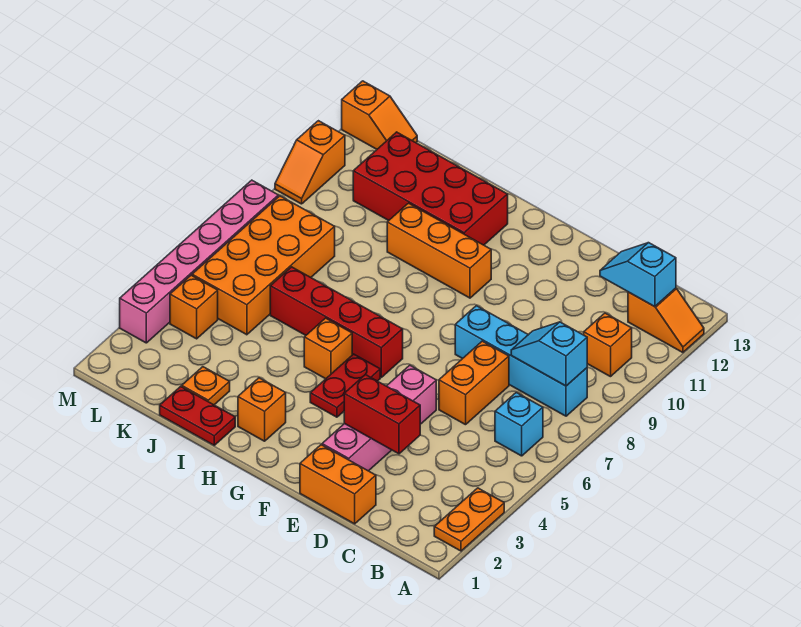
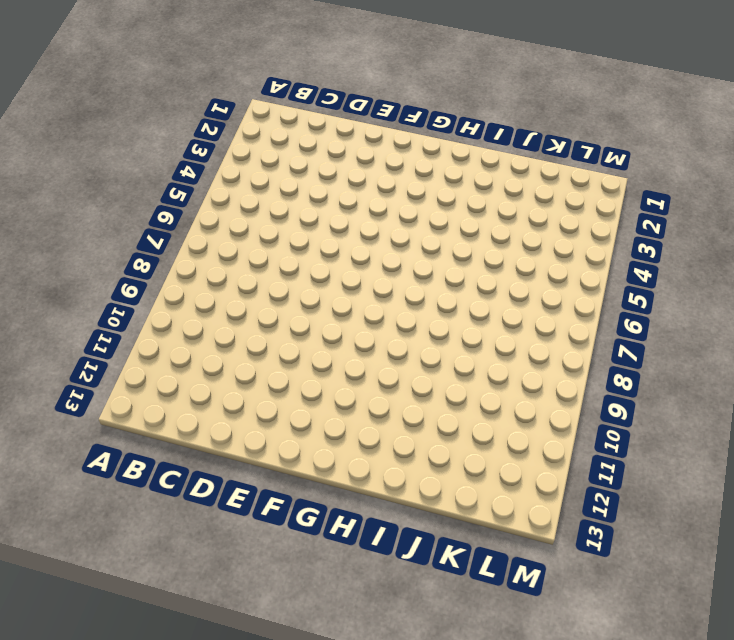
none -> orange plate A2:A3 level 1
none -> orange slope A12:B12 level 1 top B
none -> cyan brick B6 level 1

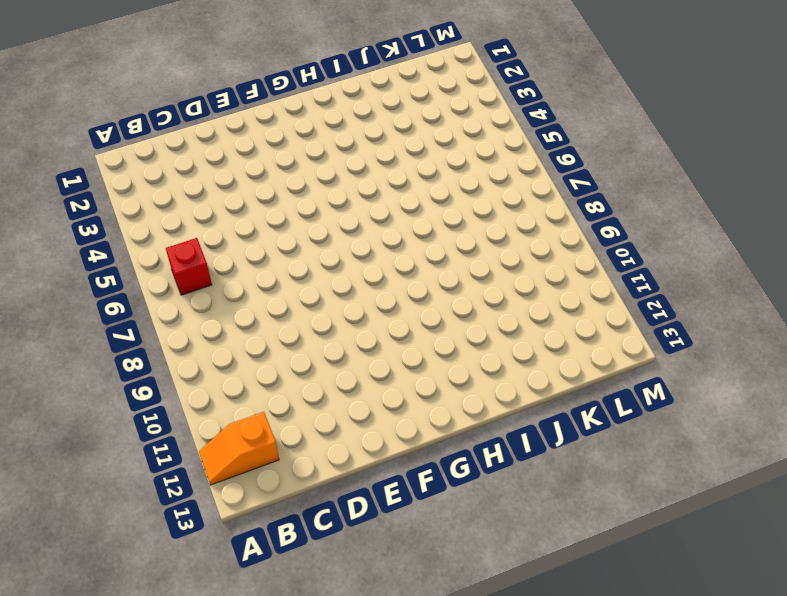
red brick B6 level 1 -> cyan brick B6 level 1
none -> orange plate A2:A3 level 1
none -> cyan brick B8:E8 level 1
none -> orange brick B10 level 1

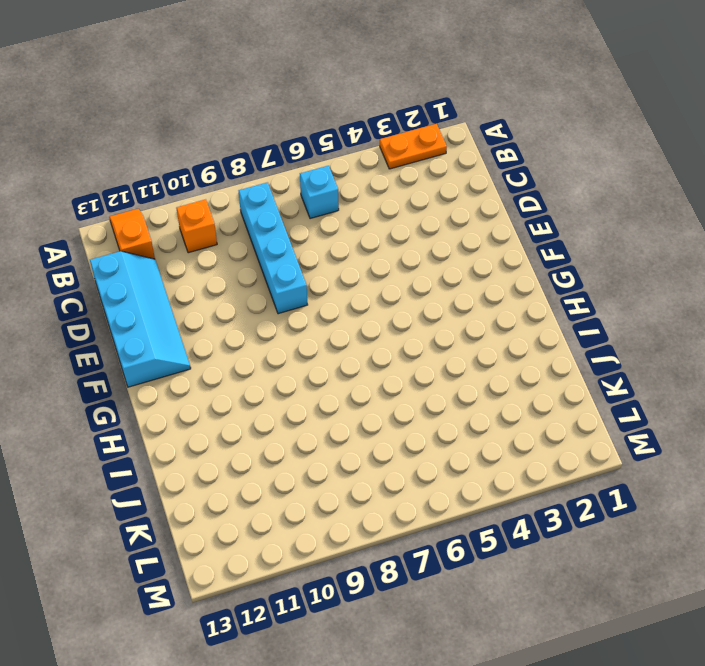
cyan slope C12:F13 level 1 top 13 -> none
none -> orange brick D1:E1 level 1
none -> orange brick D6:D7 level 1
none -> pink brick E2:E5 level 1

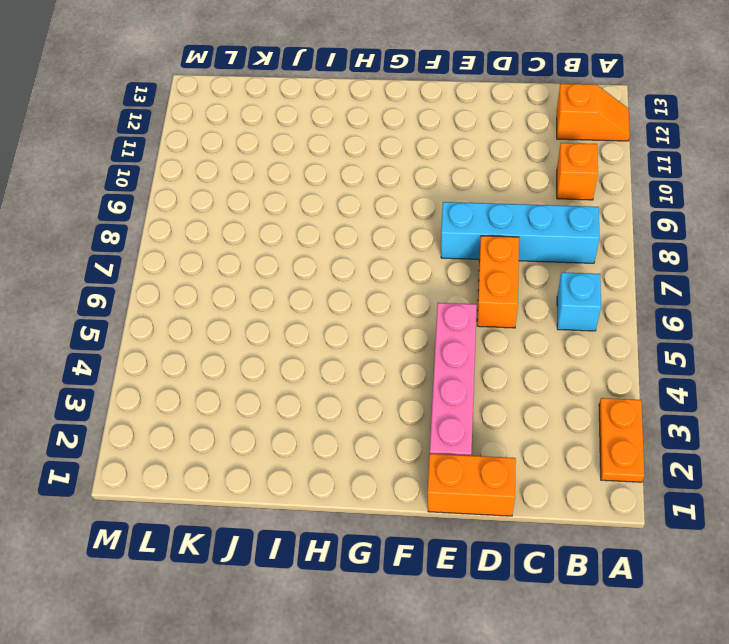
none -> red plate G4:G5 level 1
none -> red brick G6:J6 level 1
none -> orange brick G10:I10 level 1

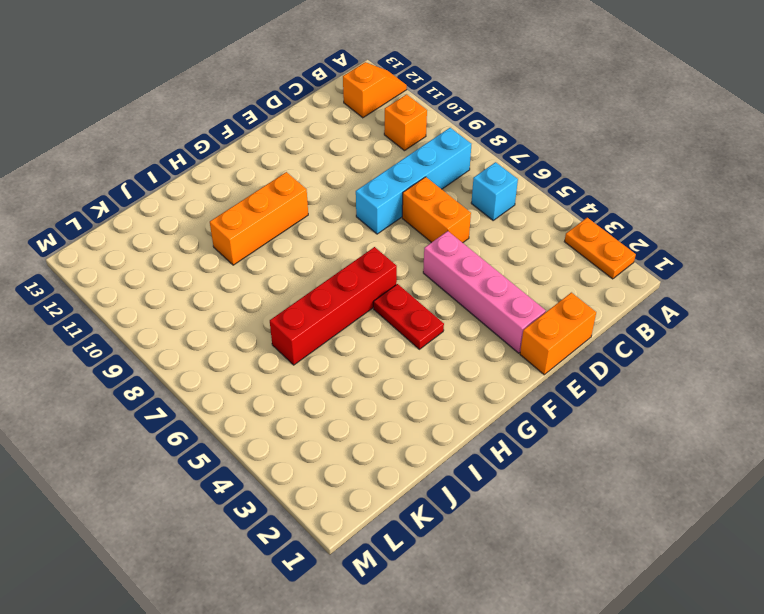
none -> orange brick H2 level 1
none -> orange brick H5 level 1
none -> red brick H11:K12 level 1

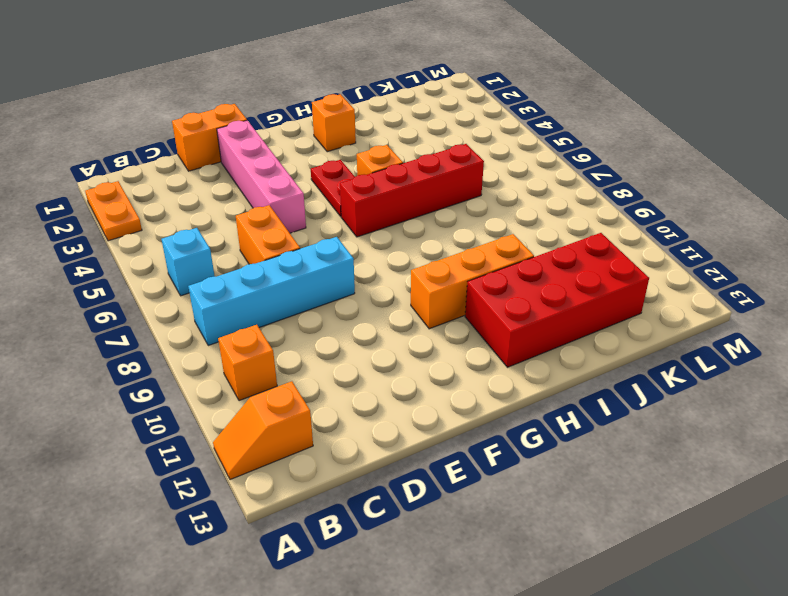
none -> red plate I1:J1 level 1
none -> orange plate J2 level 1
none -> orange brick K5:L8 level 1

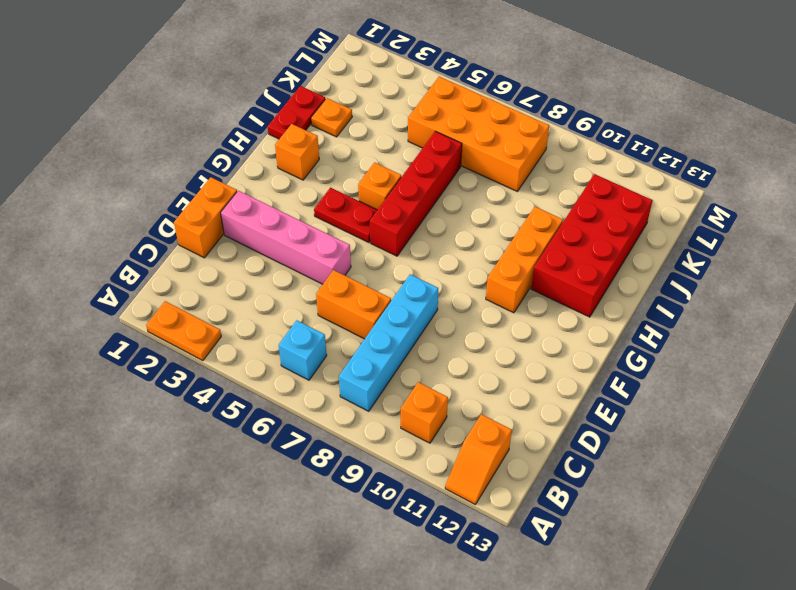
none -> orange brick L4 level 1
none -> orange slope L13:M13 level 1 top M
none -> pink brick M3:M8 level 1

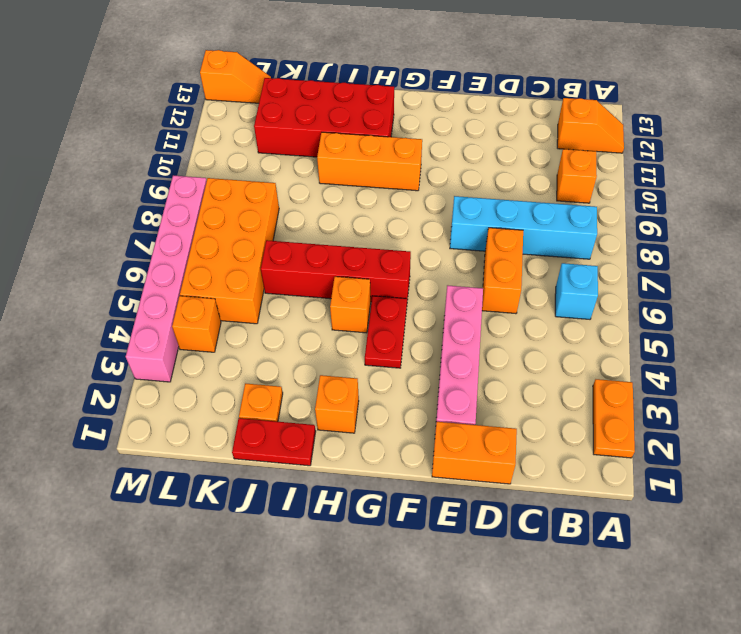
none -> orange slope M10:M11 level 1 top 11
none -> cyan slope B8:C8 level 2 top B
none -> cyan slope B12:C12 level 2 top B

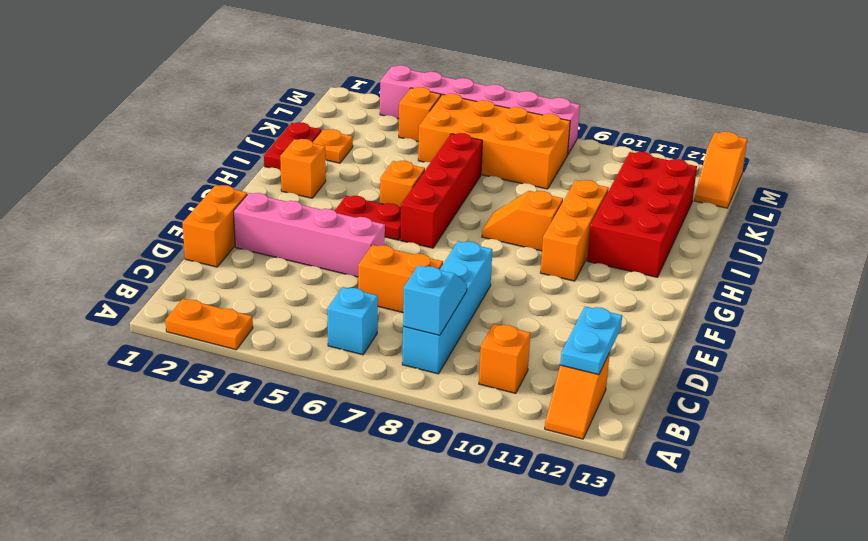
cyan plate B12:C12 level 2 -> cyan slope B12:C12 level 2 top B
orange slope H8:H9 level 1 top 9 -> orange slope M10:M11 level 1 top 11
none -> red brick D3:E3 level 2

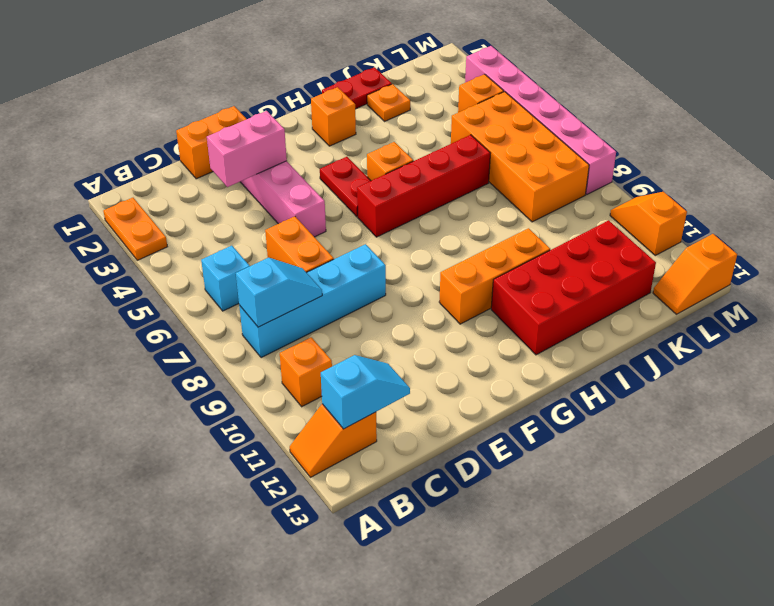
pink brick D3:E3 level 2 -> red brick D3:E3 level 2

